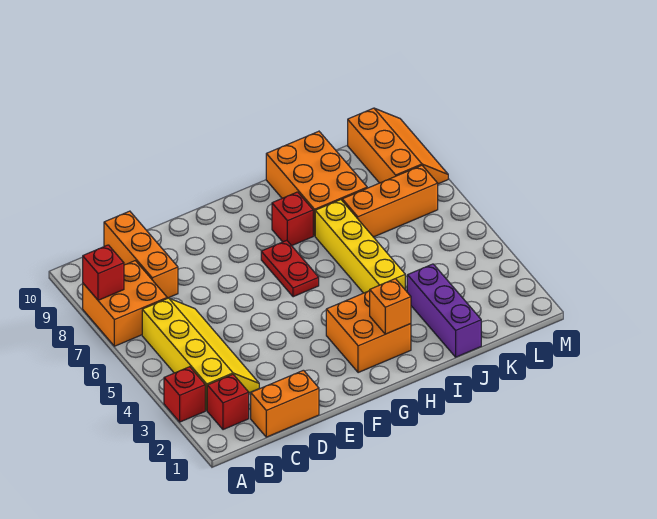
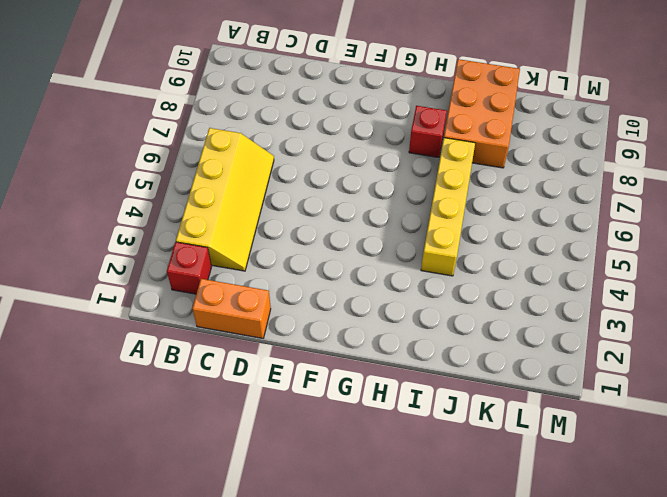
none -> red brick A3 level 1
none -> orange brick A7:B8 level 1
none -> orange brick C8:C10 level 1

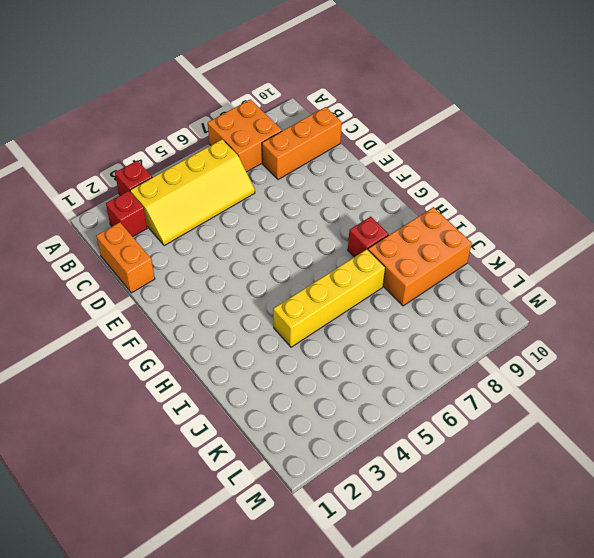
none -> orange brick G2:H3 level 1
none -> red plate G6:G7 level 1
none -> purple brick J1:J3 level 1

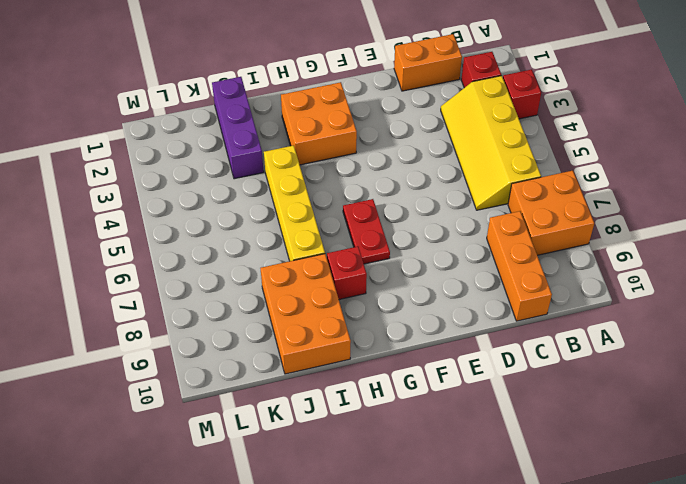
none -> orange brick J7:L7 level 1
none -> orange slope L8:M10 level 1 top L
none -> red brick A8 level 2

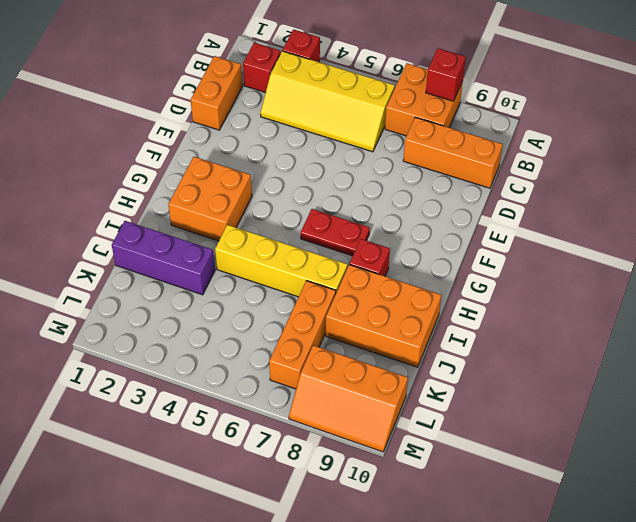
none -> orange brick H2 level 2

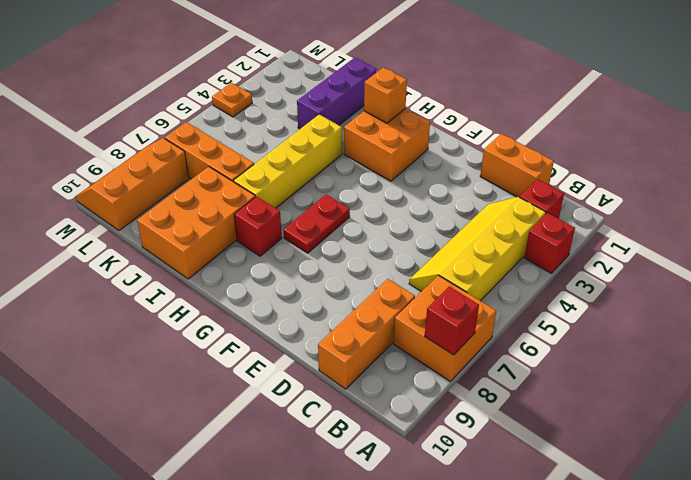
orange plate M4 level 1 -> none

